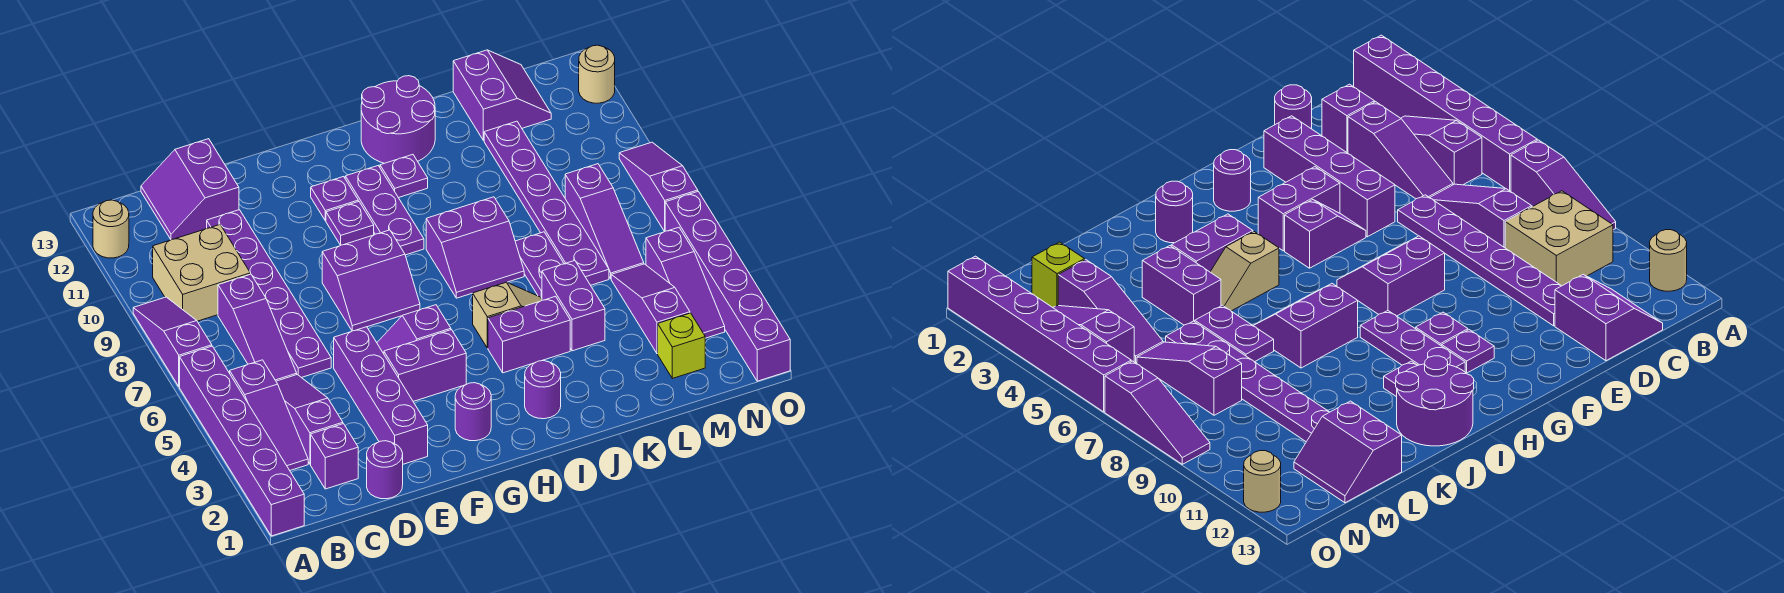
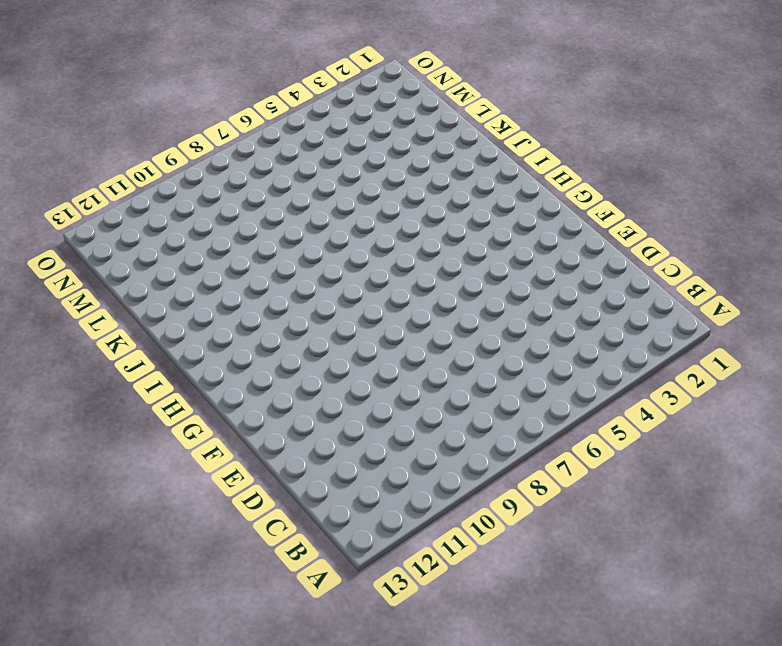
none -> purple brick A1:A6 level 1
none -> purple slope A7:A9 level 1 top 7
none -> tan round brick A12 level 1
none -> purple slope B3:B5 level 1 top 5

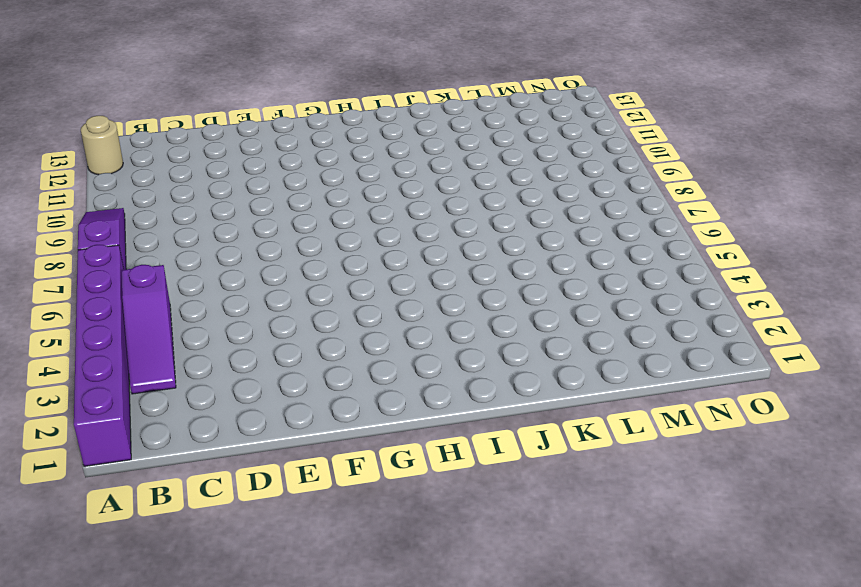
none -> tan brick B9:C10 level 1
none -> purple brick C2 level 1
none -> purple slope C3:C5 level 1 top 3
none -> purple slope C6:C8 level 1 top 8

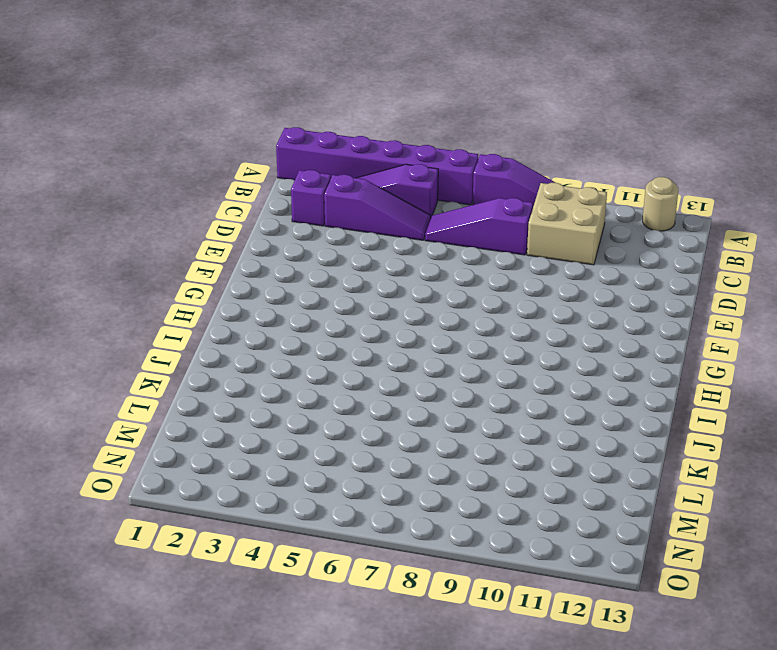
none -> purple slope C12:D13 level 1 top D
none -> purple round brick D1 level 1
none -> purple plate D6:D11 level 1
none -> purple brick E2:E5 level 1

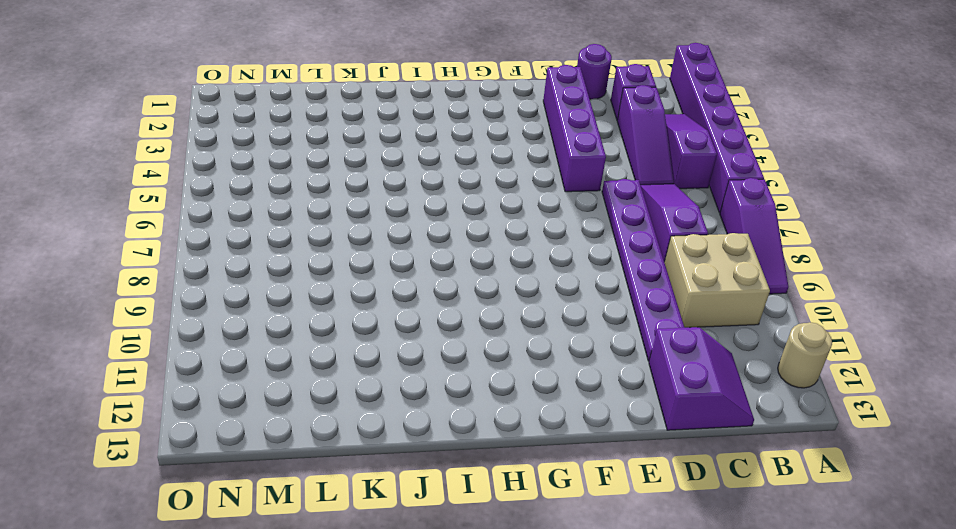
none -> purple brick F4:G4 level 1
none -> purple slope F5:G5 level 1 top G
none -> purple slope F7:G8 level 1 top 8
none -> purple round brick G2 level 1

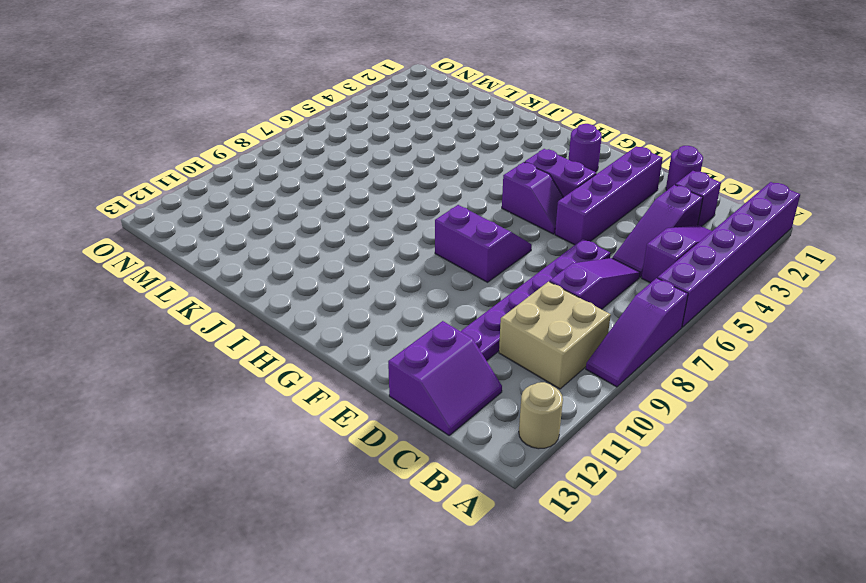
none -> purple plate G10 level 1
none -> purple plate G11 level 1
none -> purple plate H9:H11 level 1
none -> purple round brick I2 level 1

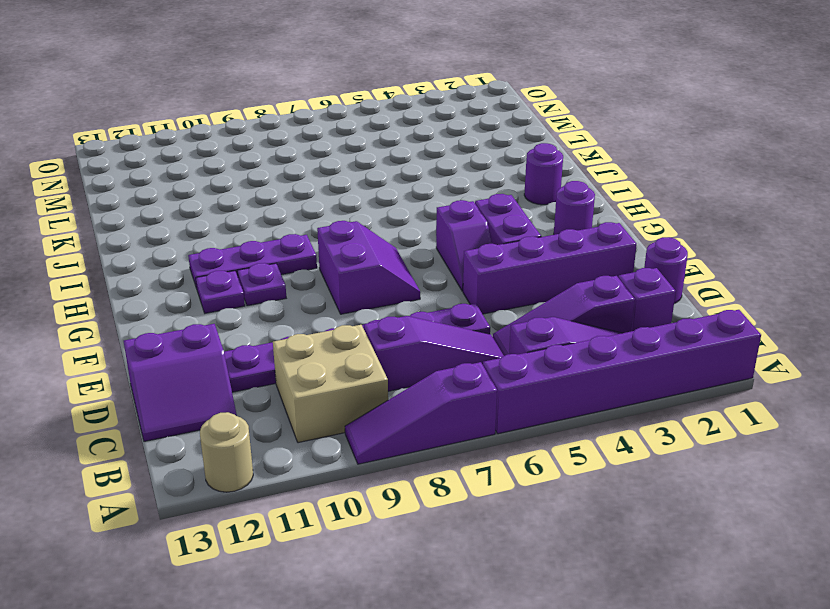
none -> purple brick I4:J4 level 1
none -> tan slope I5:J5 level 1 top I
none -> purple slope I7:J8 level 1 top 8
none -> purple plate I11 level 1

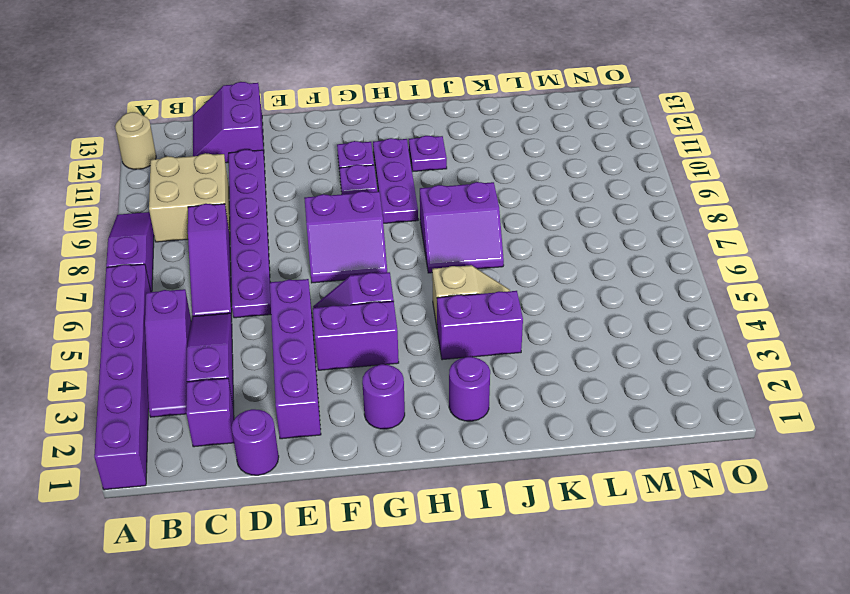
none -> purple round brick I12:J13 level 1
none -> purple brick K4:K5 level 1
none -> purple plate K6:K7 level 1
none -> purple plate L6:L11 level 1

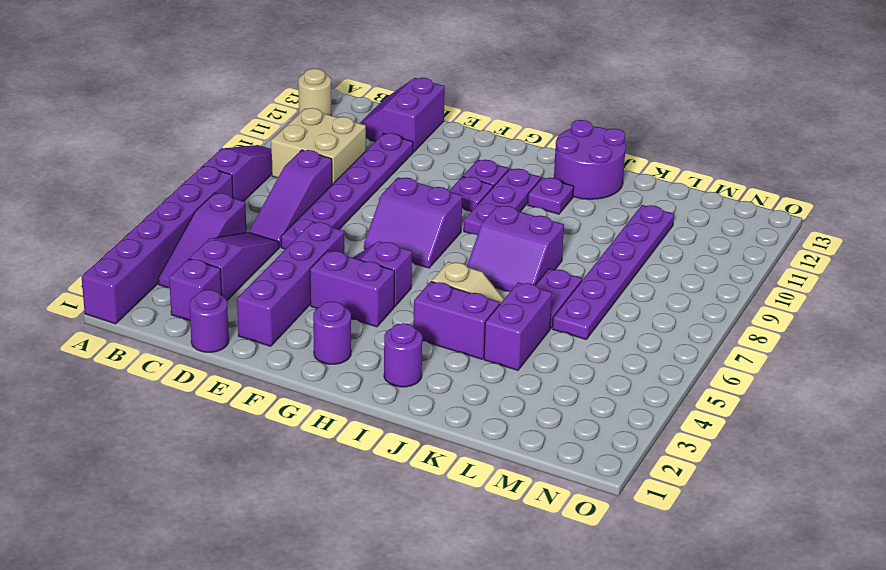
none -> purple slope L12:M13 level 1 top L
none -> lime brick M2 level 1
none -> purple slope M3:M5 level 1 top 3
none -> purple slope M6:M8 level 1 top 8

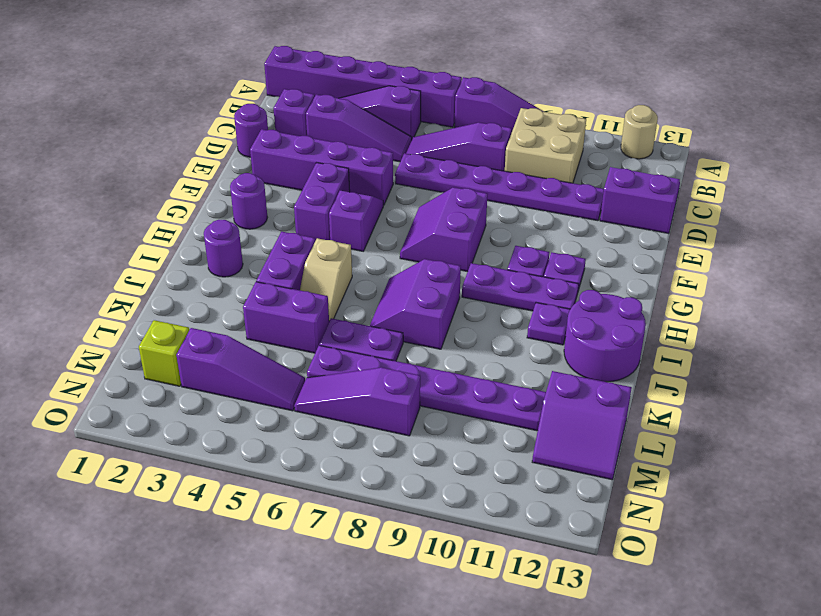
none -> purple slope N3:N5 level 1 top 5
none -> purple brick O1:O6 level 1
none -> purple slope O7:O9 level 1 top 7
none -> tan round brick O12 level 1

